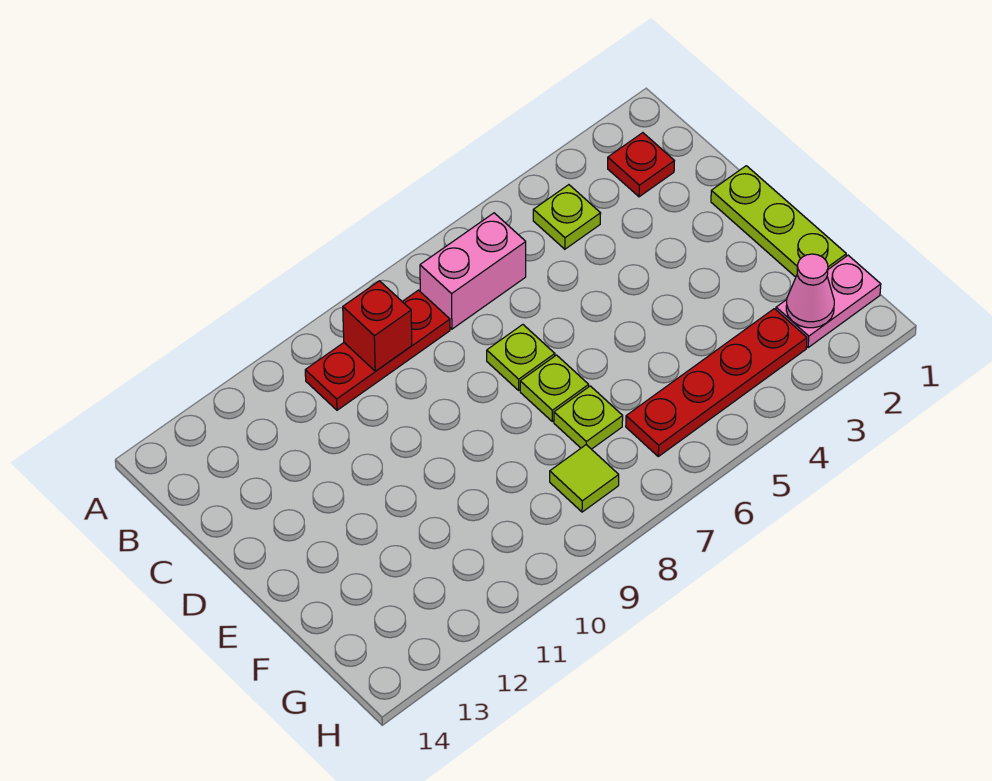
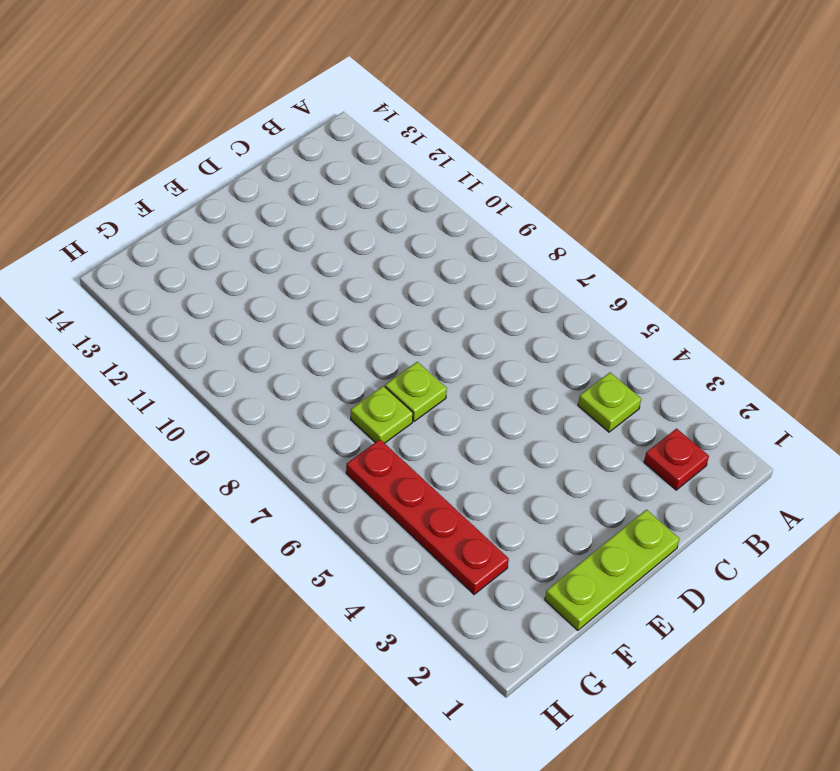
none -> pink brick B6:B7 level 1
none -> red plate B8:B10 level 1
none -> lime plate D7 level 1

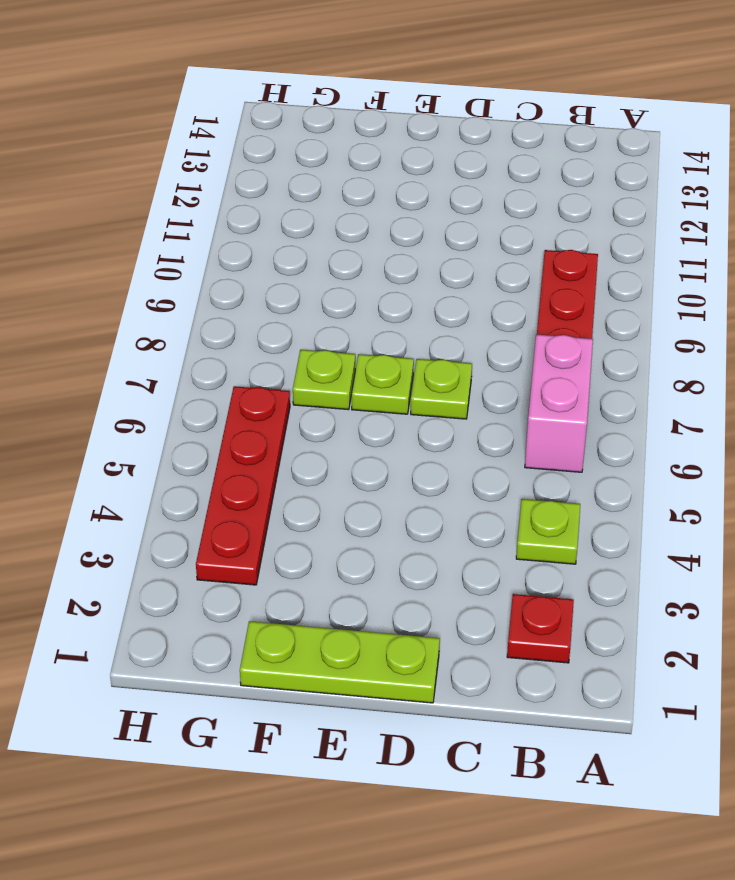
none -> pink plate G1:G2 level 1
none -> lime tile G8 level 1
none -> red brick B9 level 2

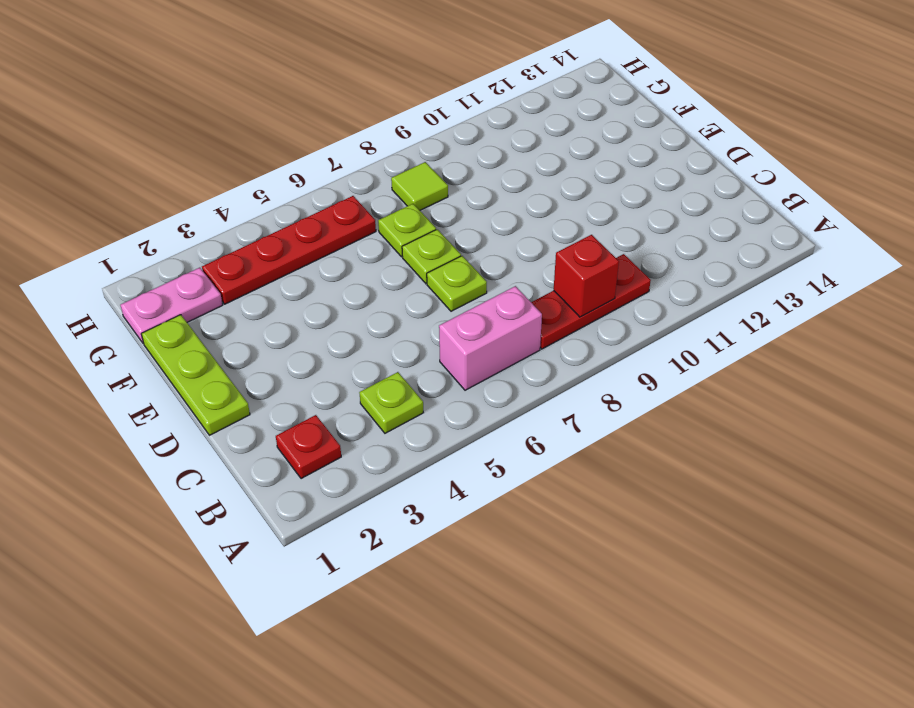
none -> pink cone G2 level 2

